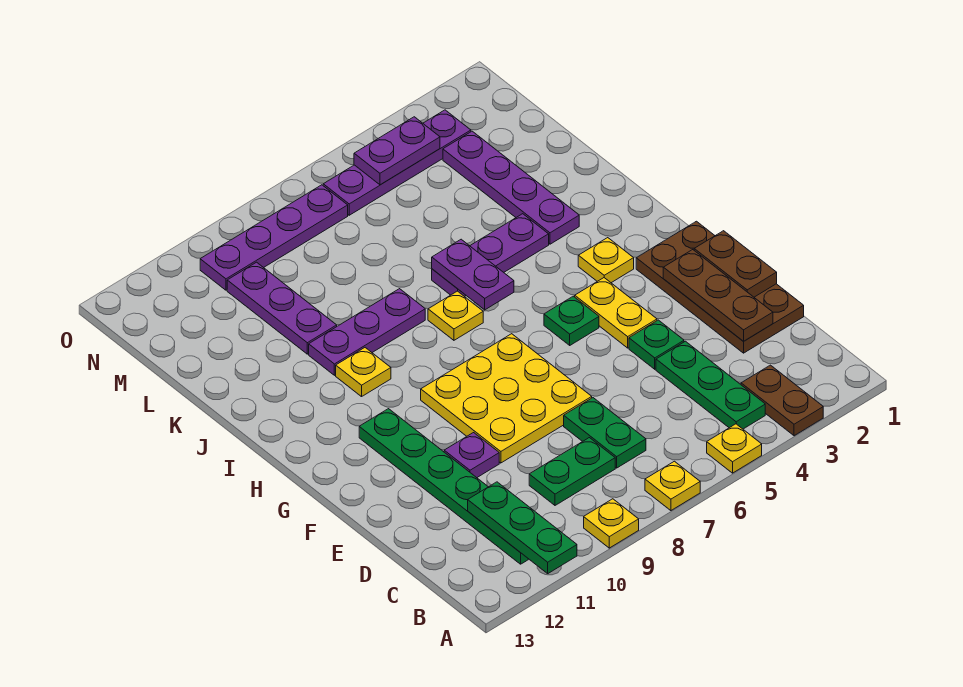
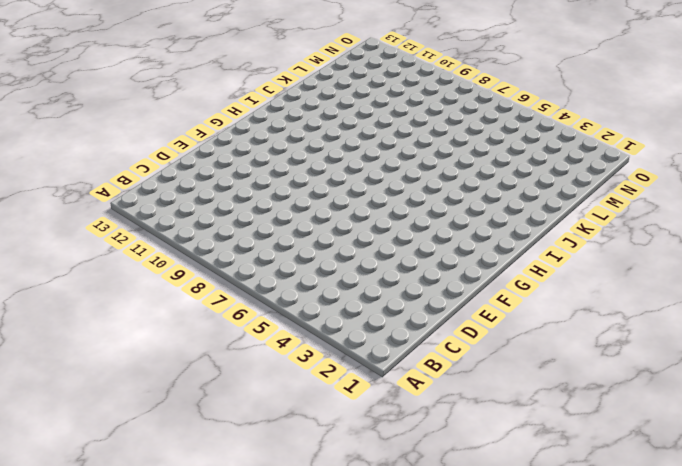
none -> brown plate A3:B3 level 1
none -> yellow plate A5 level 1
none -> yellow plate A7 level 1

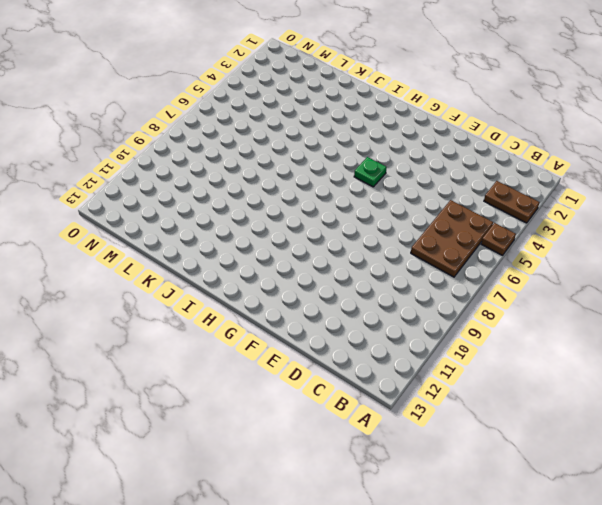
brown plate A5 level 1 -> yellow plate A5 level 1
brown plate B5:C7 level 1 -> green plate C7:D7 level 1
none -> yellow plate A7 level 1
none -> yellow plate A9 level 1
none -> green plate B4:D4 level 1

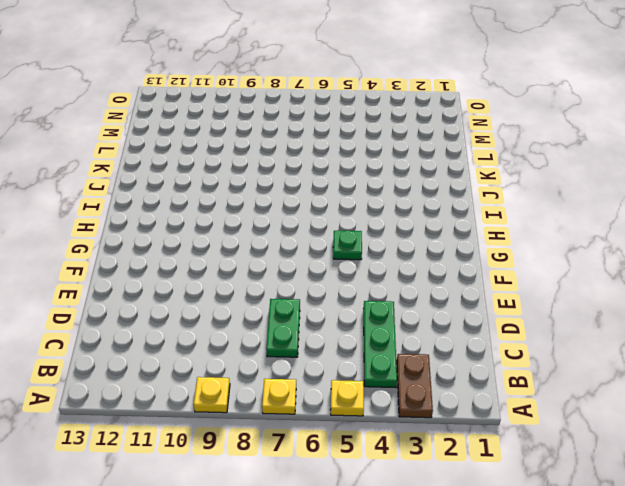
none -> green plate B11:G11 level 1
none -> green plate C8:C9 level 1
none -> brown plate D1:G2 level 1

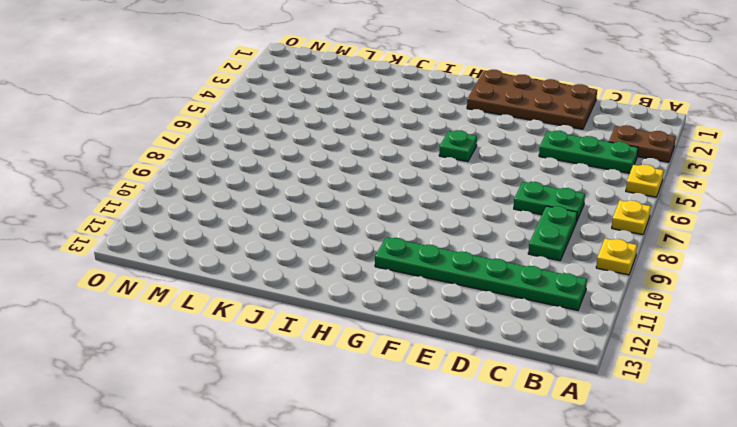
none -> green plate E4 level 1
none -> yellow plate E7:G9 level 1
none -> purple plate E10 level 1

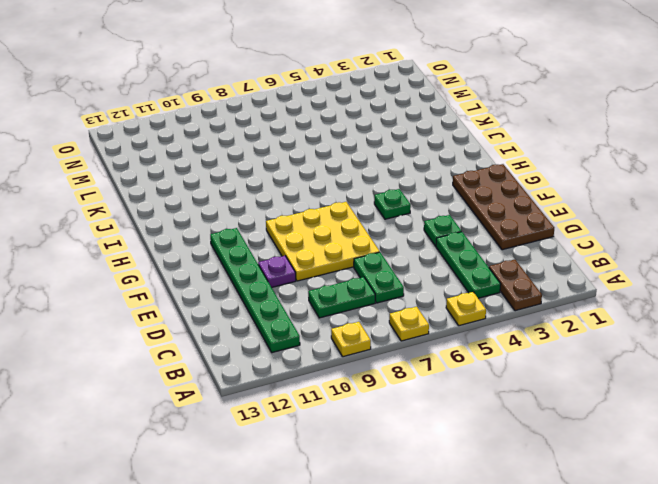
none -> yellow plate F4:G4 level 1
none -> yellow plate H3 level 1
none -> yellow plate I7 level 1

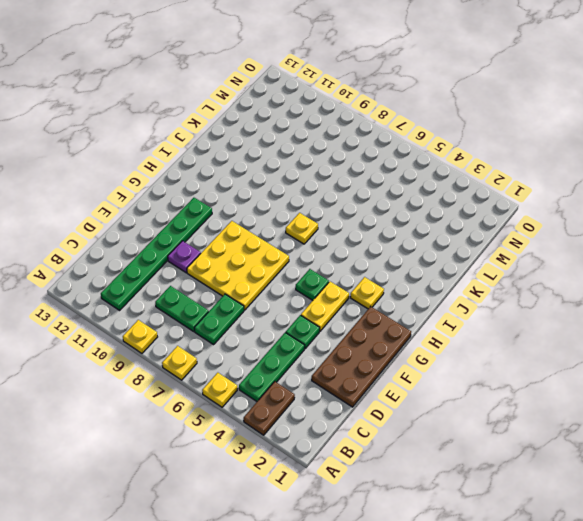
none -> yellow plate I10 level 1
none -> purple plate J3:M3 level 1
none -> purple plate J4:J6 level 1

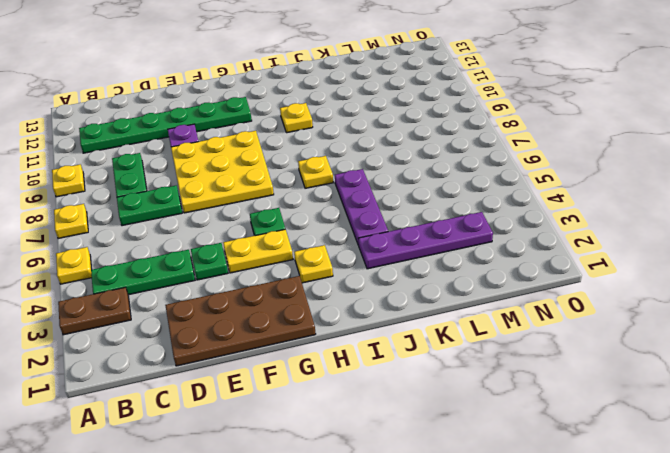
none -> purple plate J8:J10 level 1
none -> purple plate K10:M10 level 1
none -> purple plate N3:N6 level 1

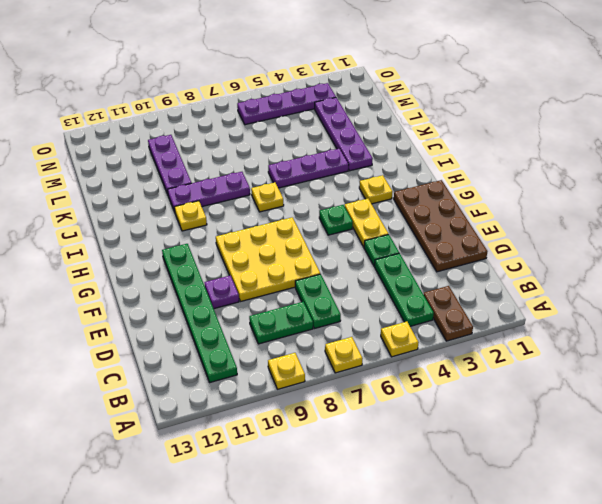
none -> purple plate N7:N10 level 1
none -> green plate A11:C11 level 2
none -> brown plate D2:F2 level 2

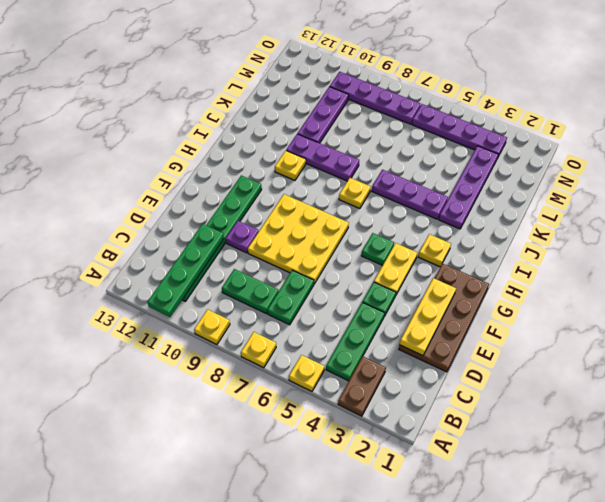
green plate A11:D11 level 2 -> green plate A11:C11 level 2
yellow plate D2:F2 level 2 -> brown plate D2:F2 level 2
none -> brown plate E1:F1 level 2
none -> purple plate I6:J6 level 2
none -> purple plate N4:N5 level 2

